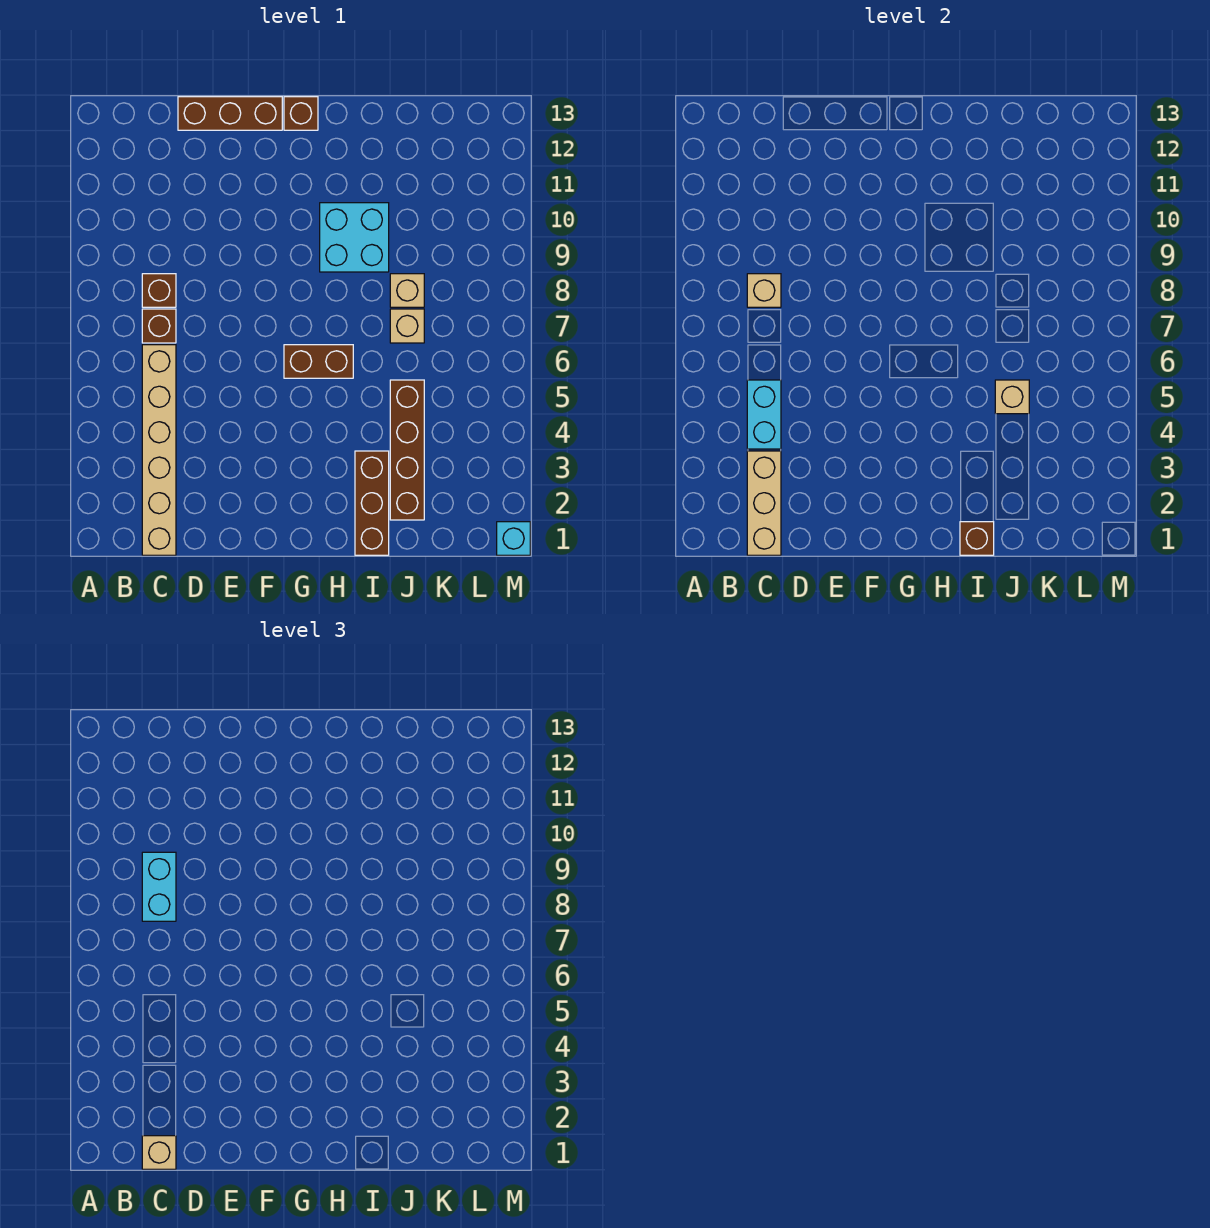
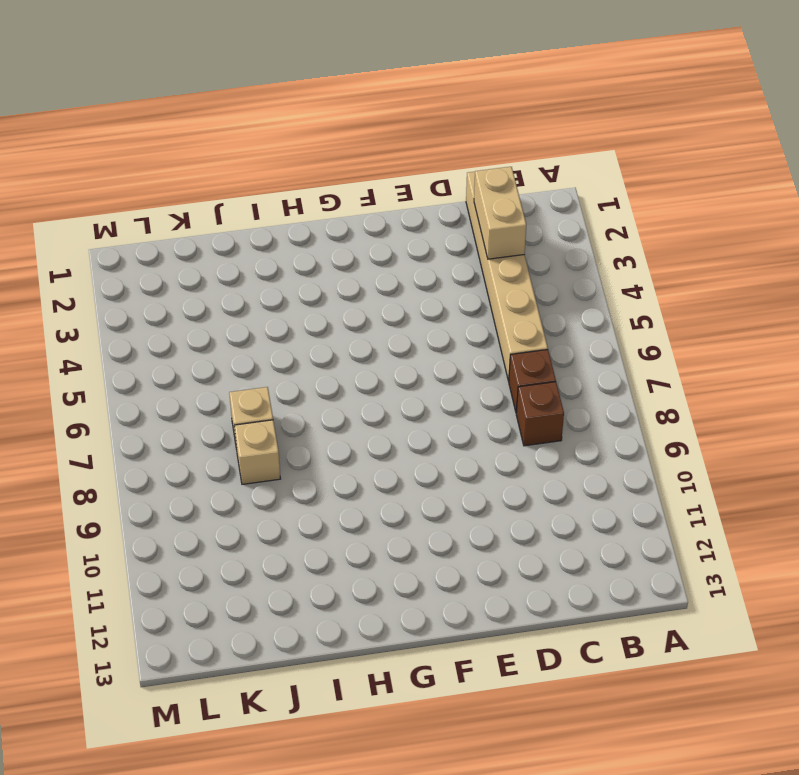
tan brick C2:C3 level 2 -> tan brick C1:C3 level 2
none -> brown brick D13:F13 level 1
none -> brown brick G6:H6 level 1
none -> brown brick G13 level 1

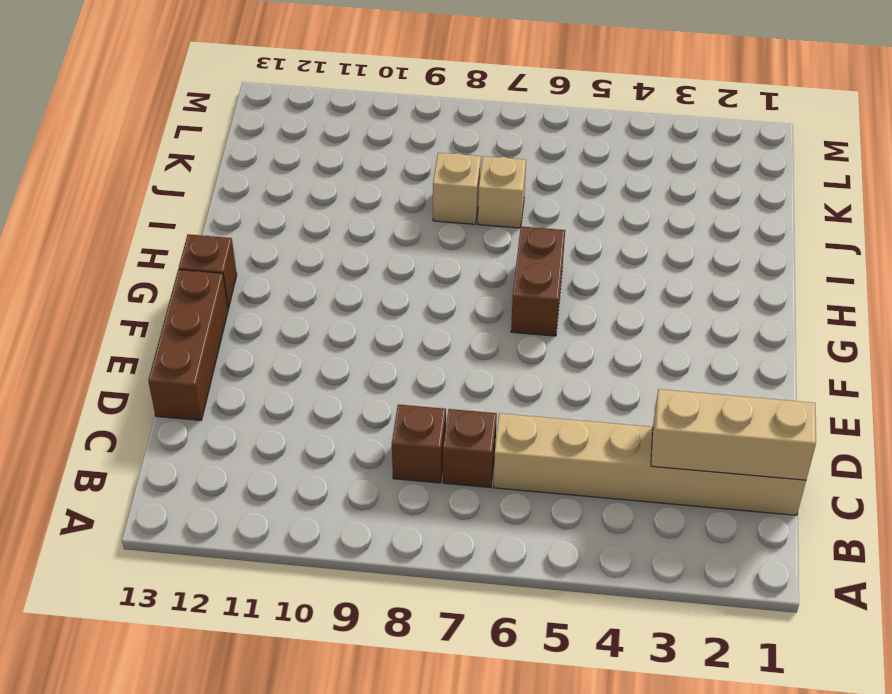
none -> cyan brick H9:I10 level 1
none -> brown brick I1:I3 level 1
none -> brown brick J2:J5 level 1

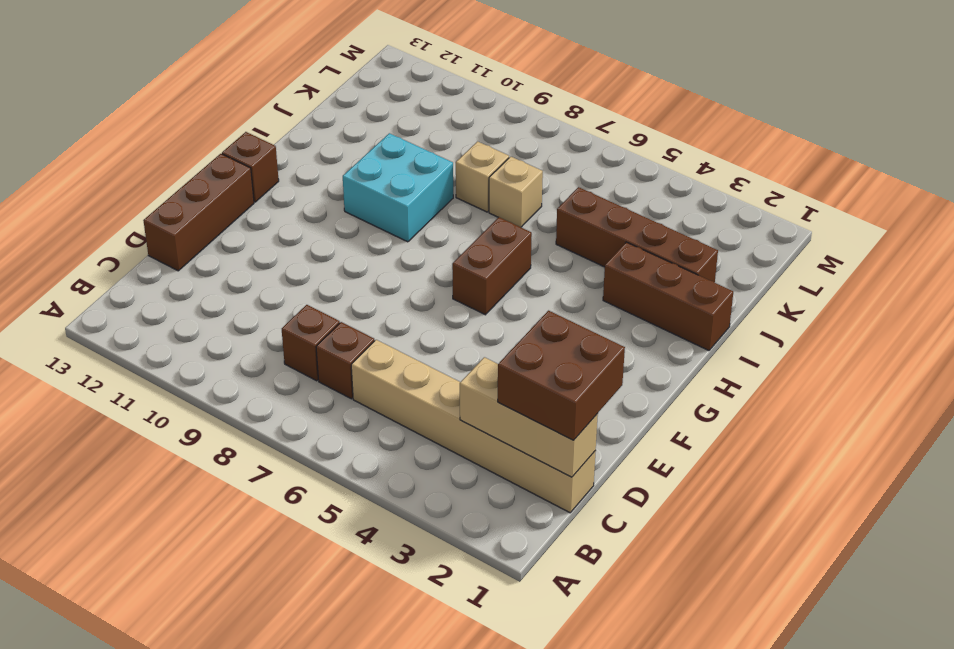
brown brick C1:D2 level 3 -> tan brick C1 level 3
none -> cyan brick M1 level 1
none -> cyan brick C4:C5 level 2
none -> tan brick C8 level 2

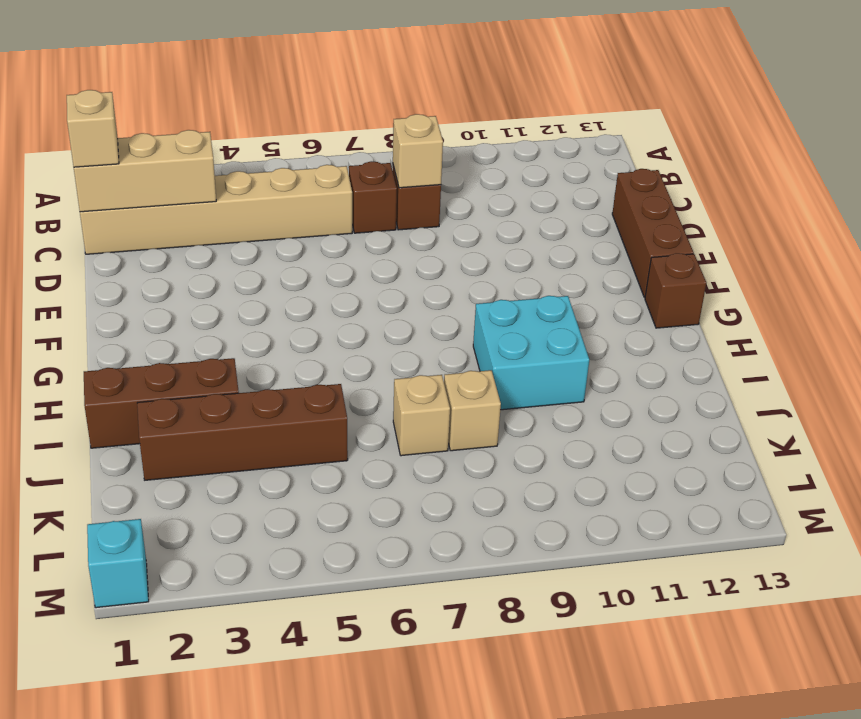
none -> brown brick G6:H6 level 1
none -> cyan brick C4:C5 level 2
none -> brown brick I1 level 2

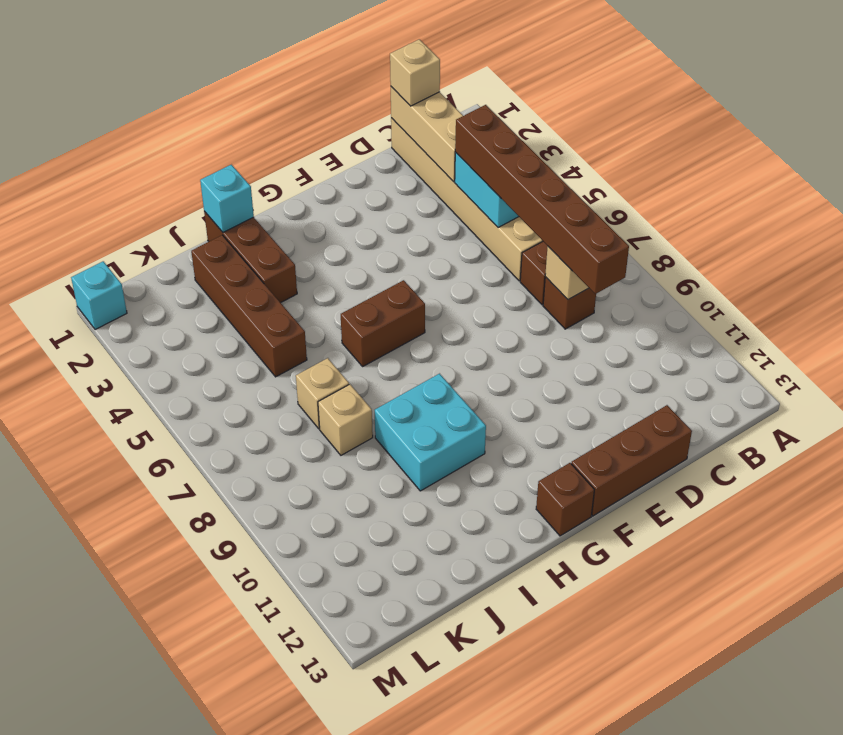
brown brick C4:C9 level 3 -> cyan brick C8:C9 level 3
cyan brick I1 level 2 -> brown brick I1 level 2
none -> tan brick J5 level 2

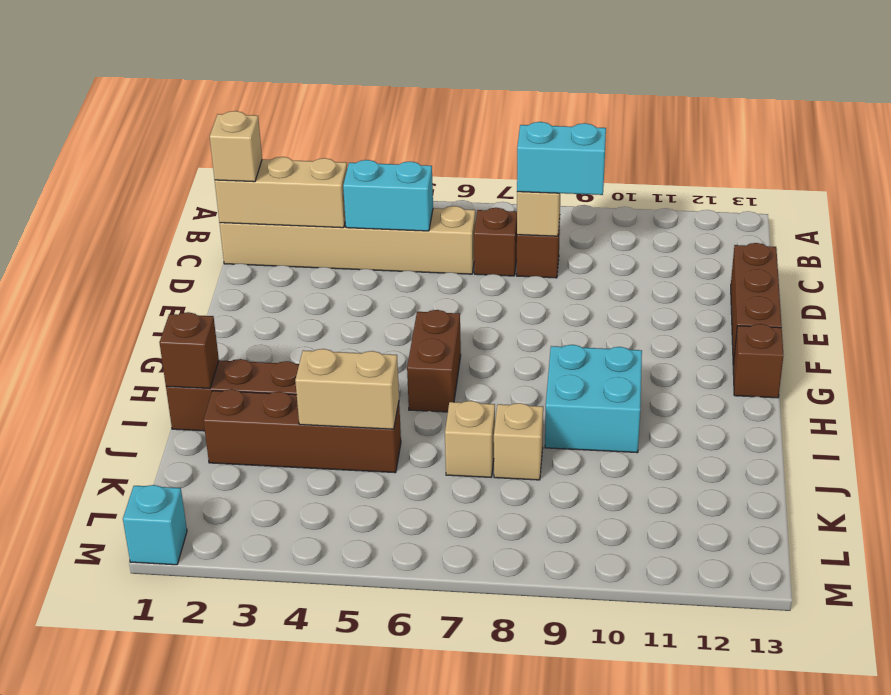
tan brick J4:J5 level 2 -> tan brick J5 level 2

